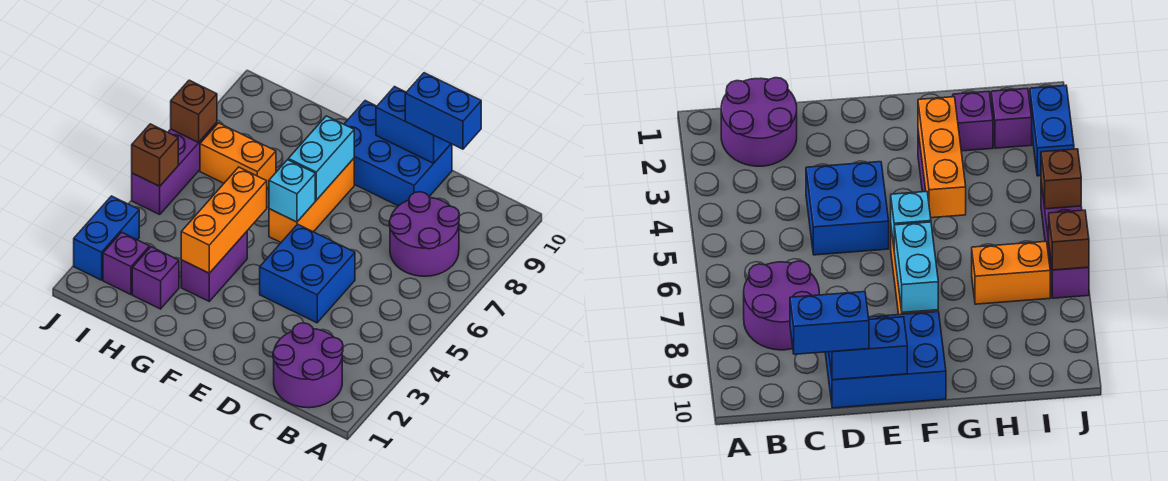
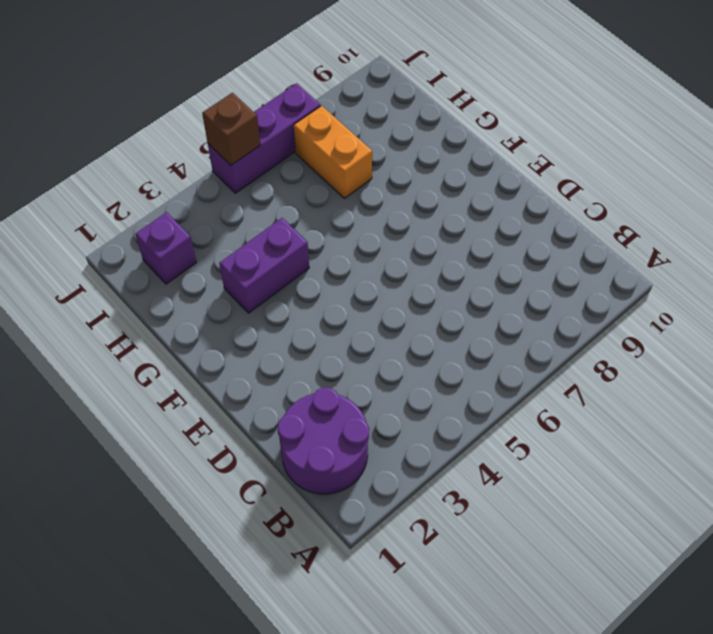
none -> purple round brick B7:C8 level 1
none -> blue brick D4:E5 level 1
none -> blue brick D9:F10 level 1

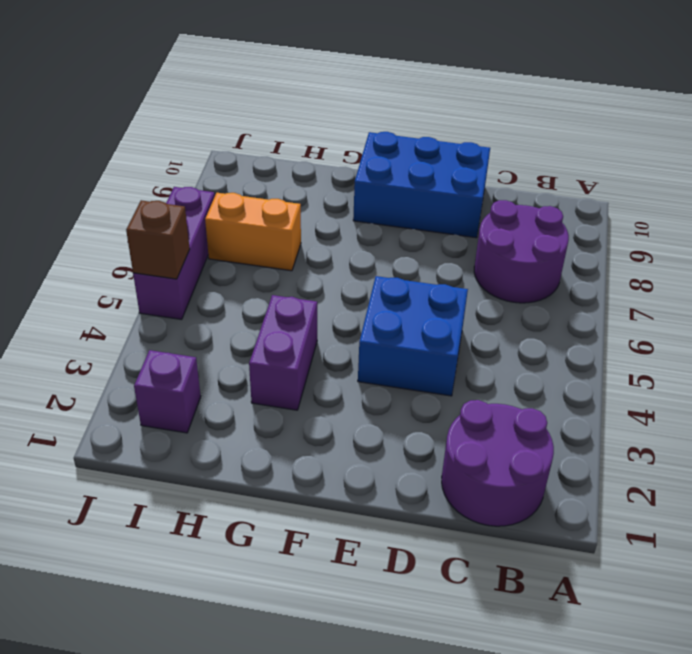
none -> orange brick F6:F8 level 1
none -> purple brick H2 level 1
none -> blue brick J2:J3 level 1

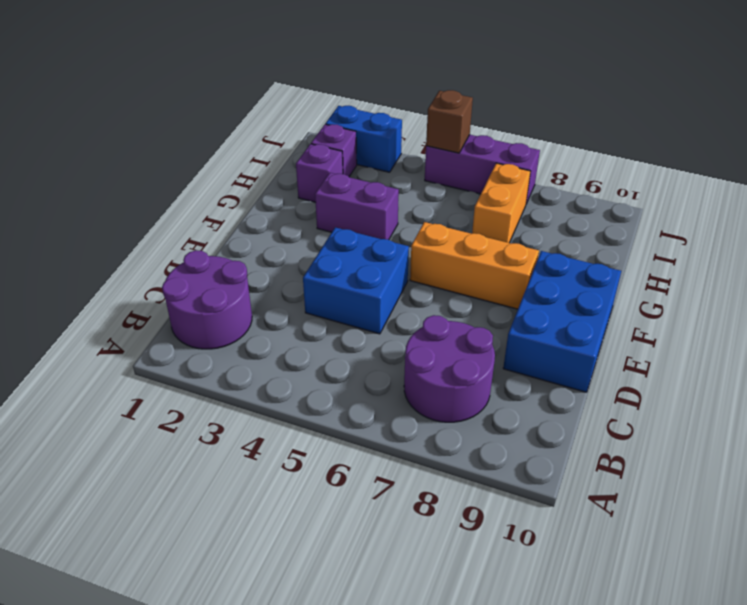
none -> blue brick D10:E10 level 2
none -> cyan brick F6 level 2
none -> cyan brick F7:F8 level 2

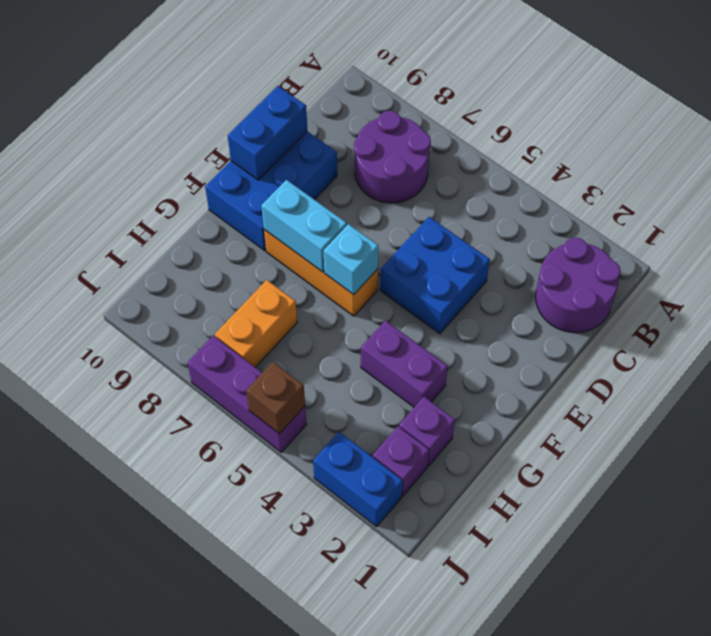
none -> orange brick G3:G5 level 2
none -> brown brick J7 level 2
none -> blue brick C10:D10 level 3

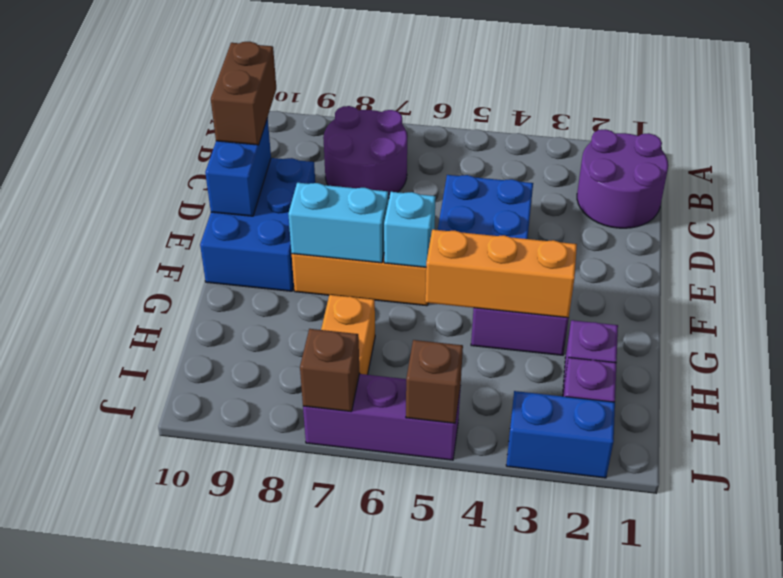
brown brick C10:D10 level 3 -> blue brick C10:D10 level 3

